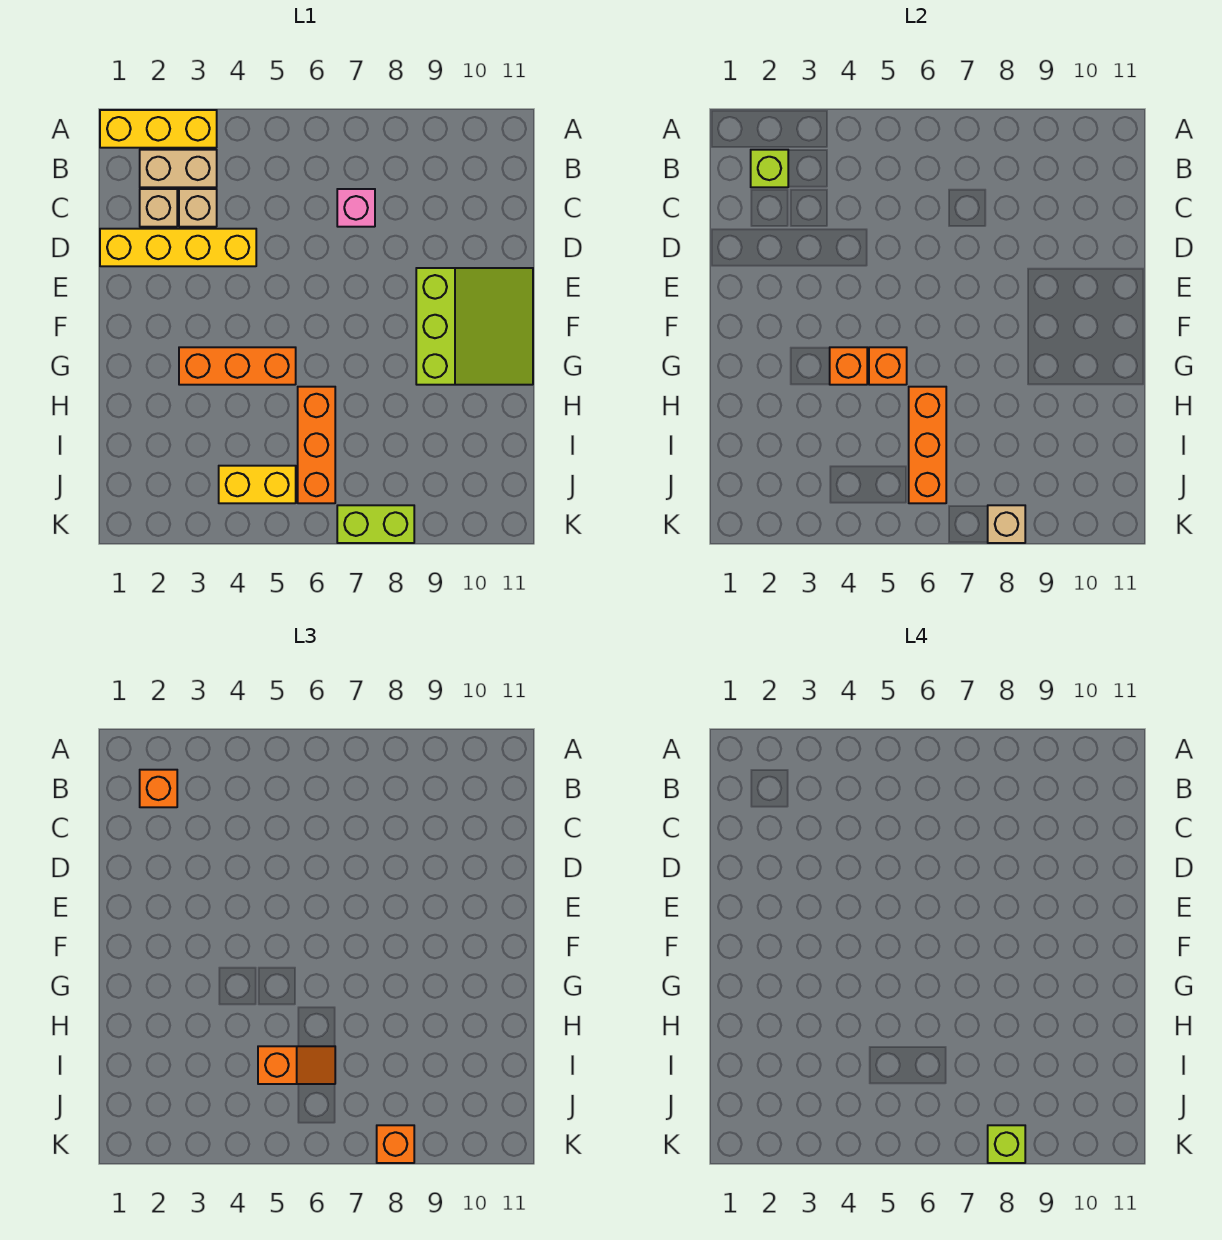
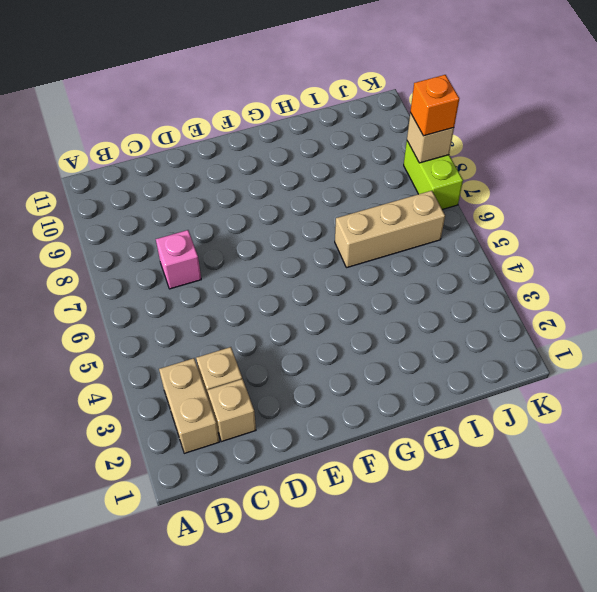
tan brick H6:J6 level 1 -> orange brick H6:J6 level 1
none -> yellow brick A1:A3 level 1
none -> yellow brick D1:D4 level 1
none -> lime slope E9:G11 level 1 top 9

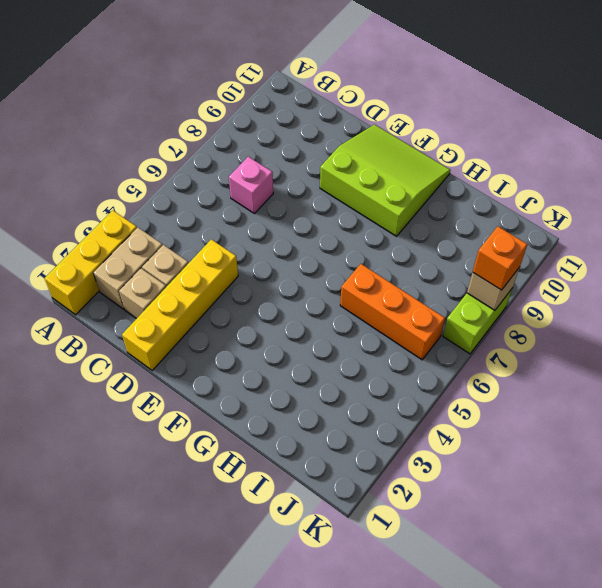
none -> orange brick G3:G5 level 1
none -> yellow brick J4:J5 level 1
none -> lime brick B2 level 2

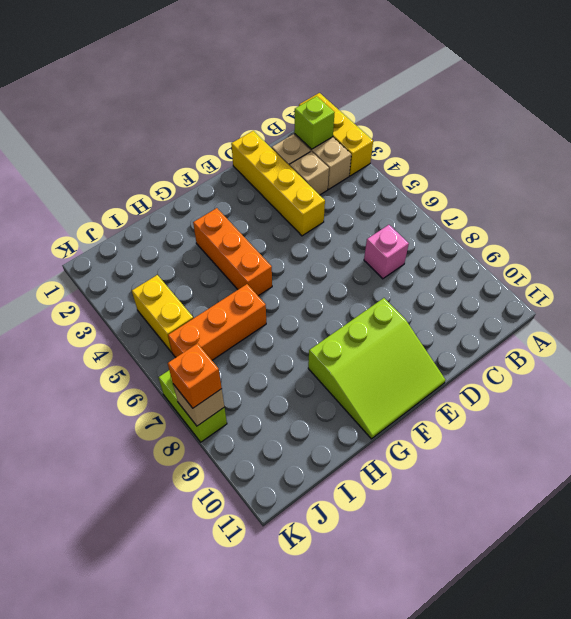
none -> orange brick G4 level 2
none -> orange brick G5 level 2
none -> orange brick H6:J6 level 2

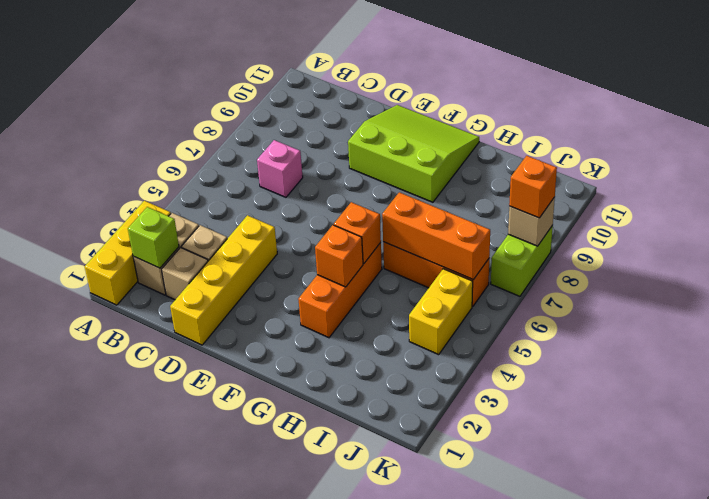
none -> orange brick B2 level 3
none -> orange slope I5:I6 level 3 top 5
none -> lime brick K8 level 4

